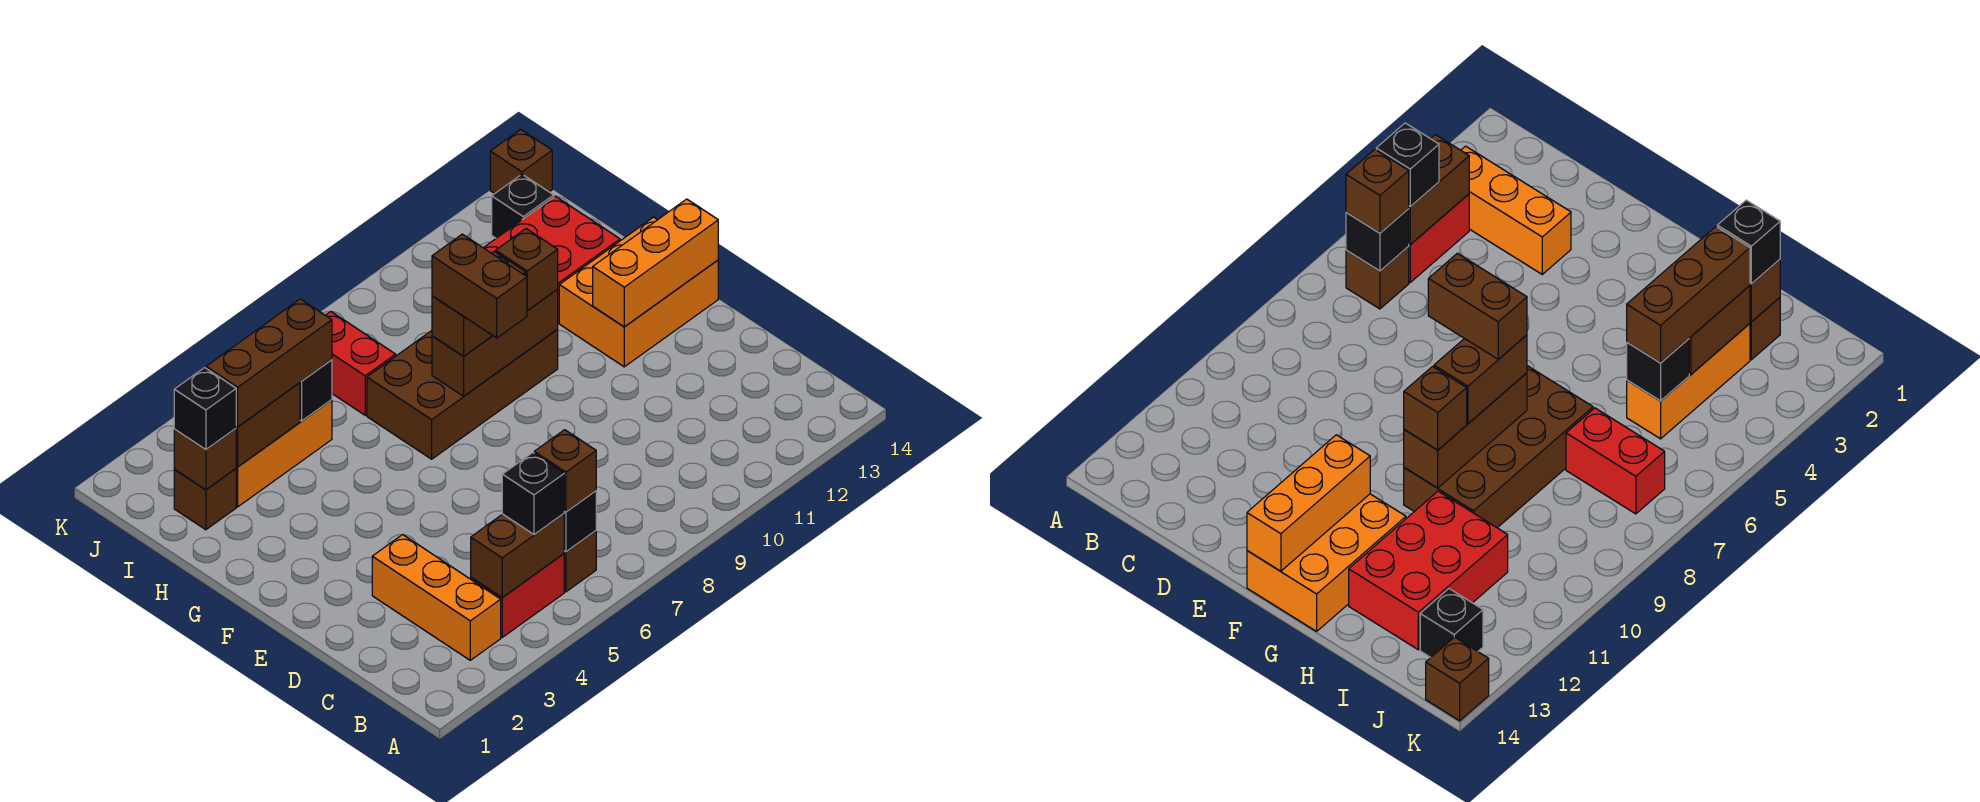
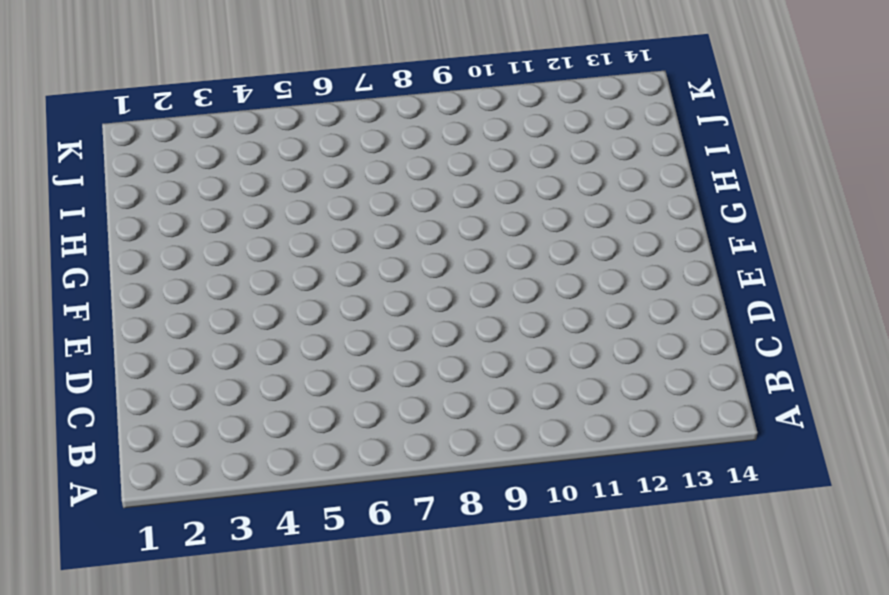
none -> orange brick B3:D3 level 1
none -> red brick B4:B5 level 1
none -> brown brick B6 level 1

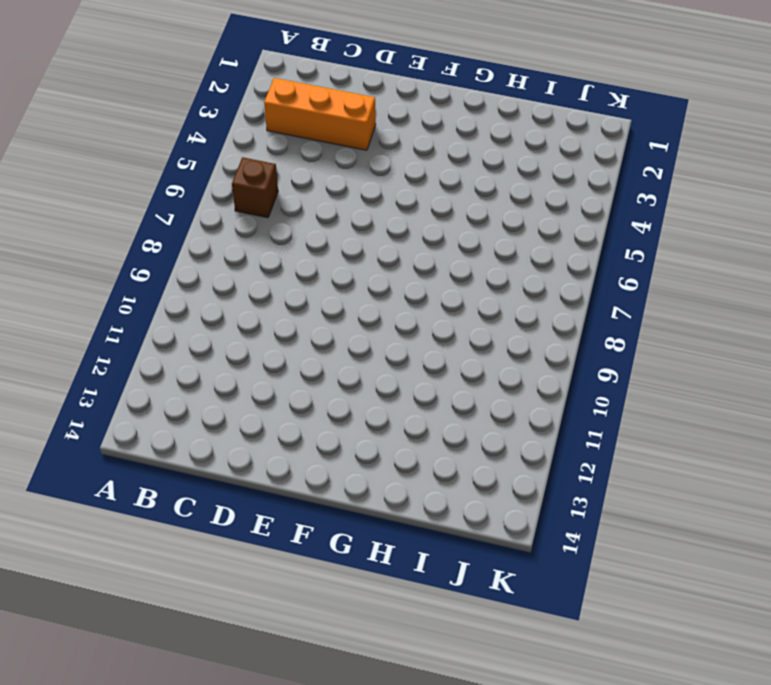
none -> red brick B4:B5 level 1
none -> orange brick F12:G14 level 1
none -> brown brick G7:H10 level 1

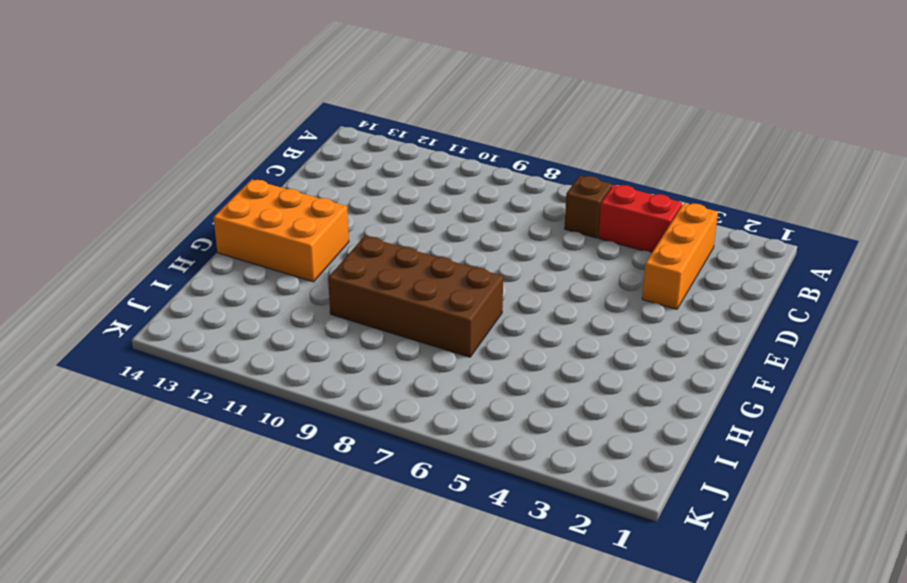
none -> red brick H11:I13 level 1
none -> brown brick I2 level 1
none -> orange brick I3:I5 level 1

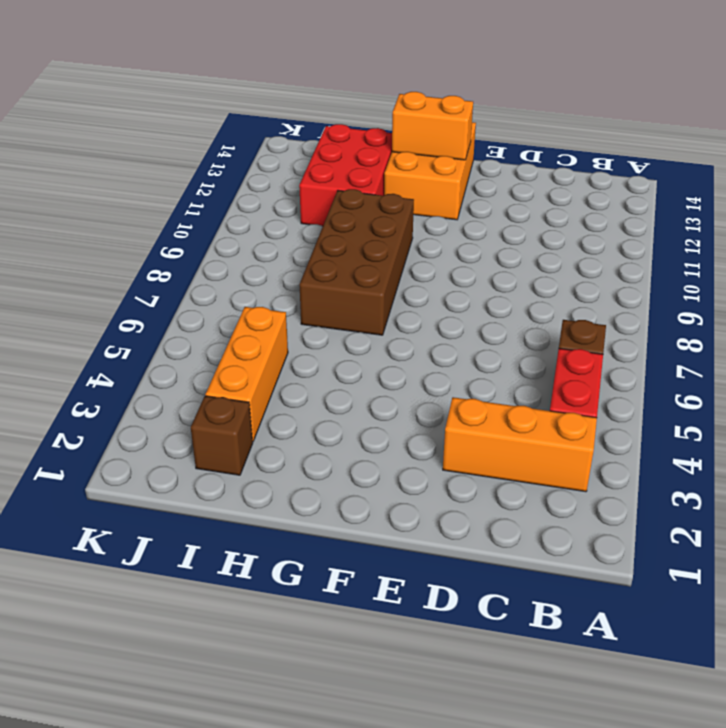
orange brick F13:G13 level 2 -> orange brick F12:F14 level 2
none -> red brick I7:J7 level 1
none -> black brick J13 level 1
none -> brown brick K14 level 1

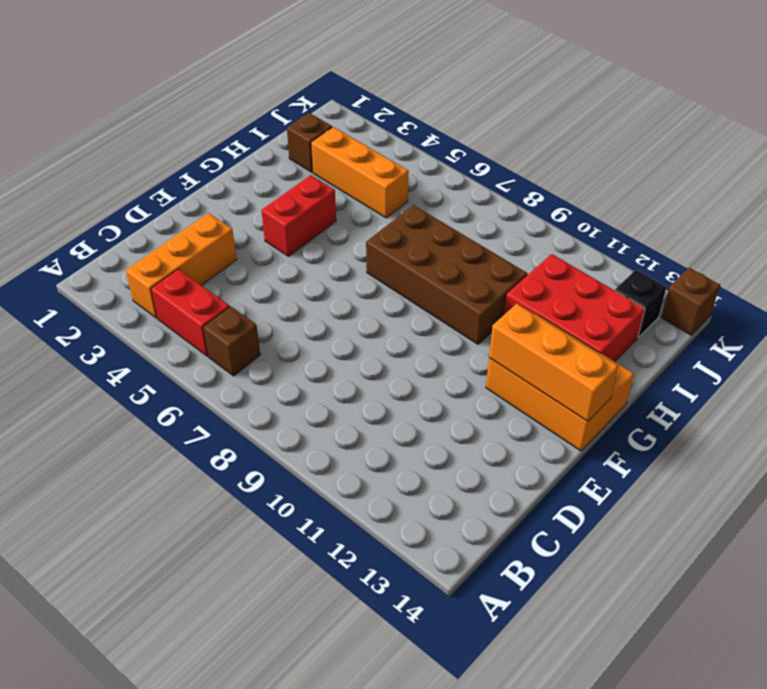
red brick F4:G4 level 1 -> red brick I7:J7 level 1
none -> brown brick B4:B5 level 2
none -> black brick B6 level 2
none -> brown brick G8:G10 level 2

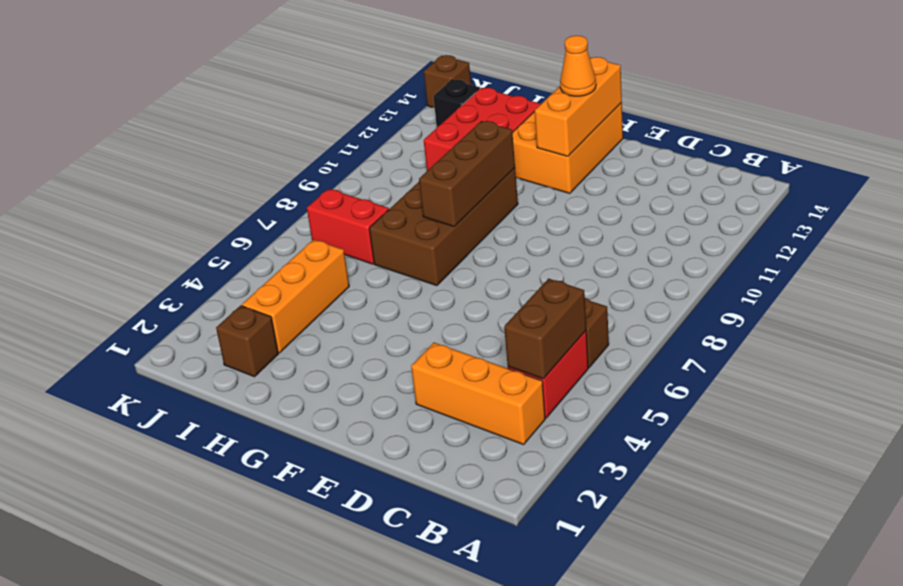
orange cone F13 level 3 -> none
none -> black brick B6 level 2
none -> brown brick I2 level 2
none -> brown brick I3:I4 level 2

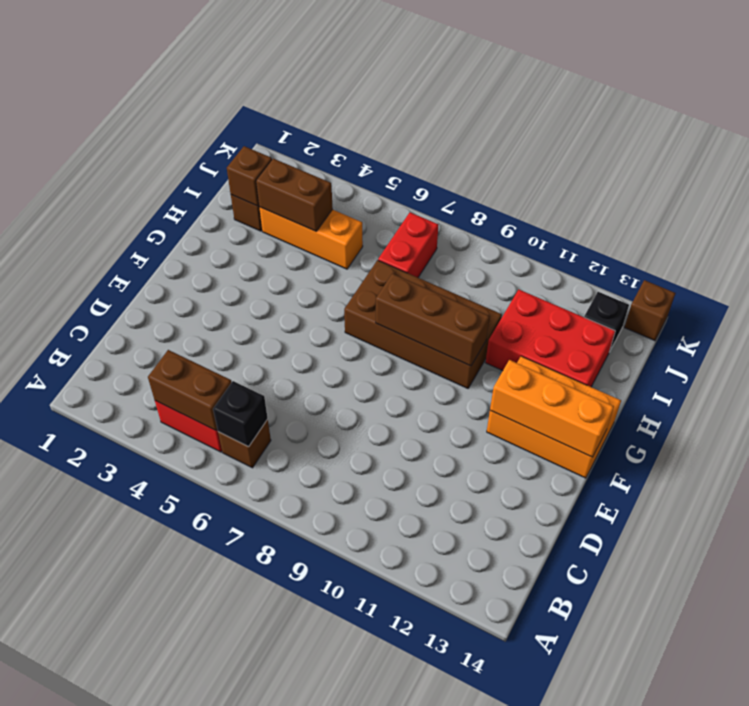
none -> orange brick B3:D3 level 1
none -> black brick I5 level 2
none -> black brick B5 level 3

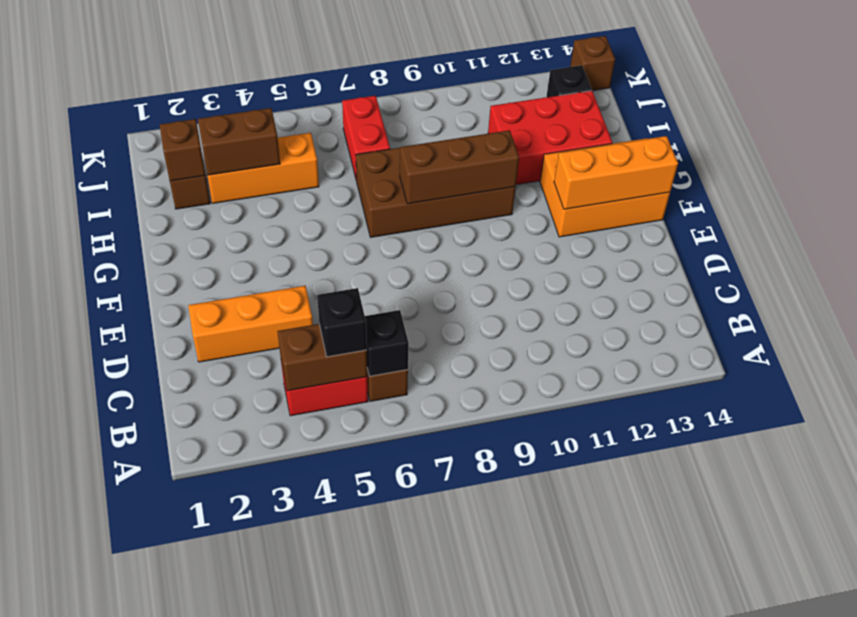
orange brick D2:D4 level 1 -> orange brick B3:D3 level 1
none -> black brick I5 level 2
none -> brown brick B6 level 3
none -> brown brick G8:G9 level 3

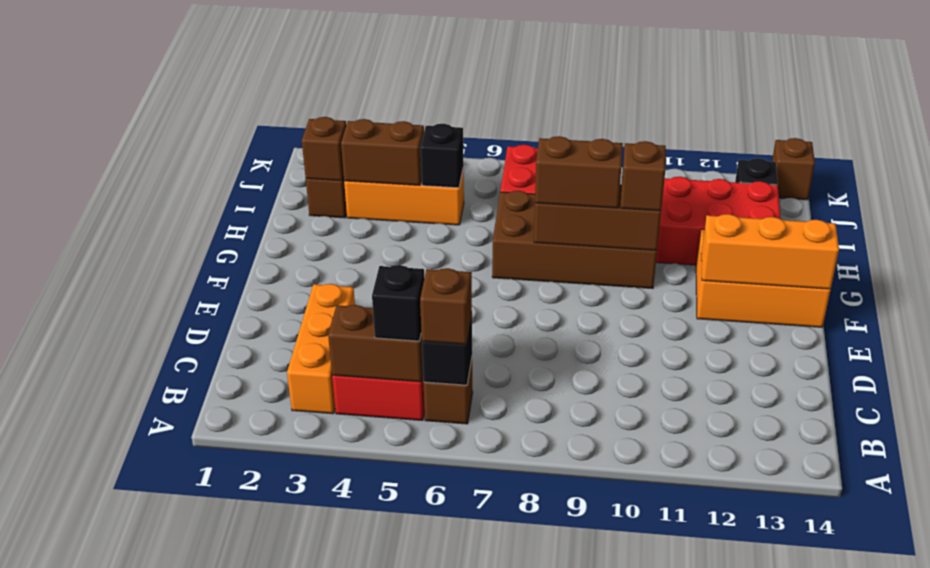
none -> black brick I2 level 3
none -> brown brick I3:I5 level 3
none -> brown brick F8:G8 level 4

